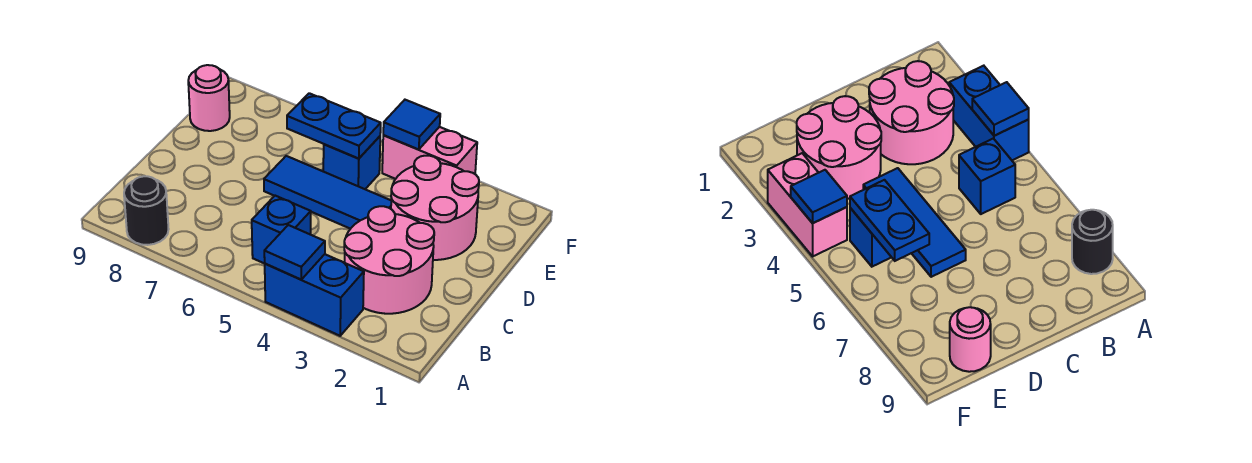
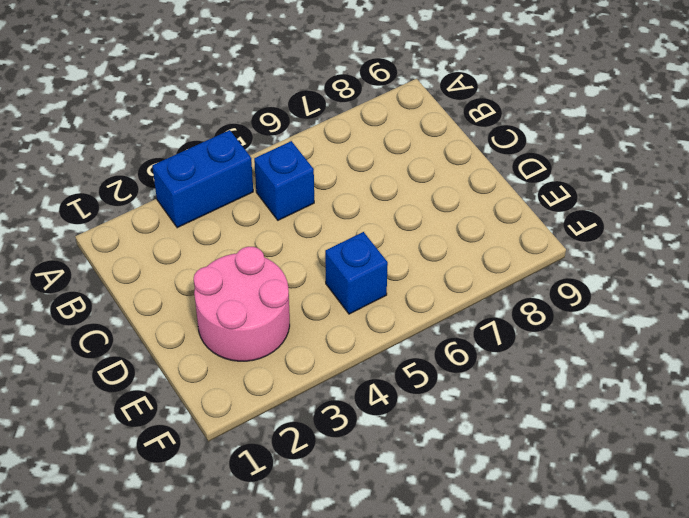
none -> black round brick A8 level 1
none -> pink round brick B2:C3 level 1
none -> blue tile D4:D6 level 1

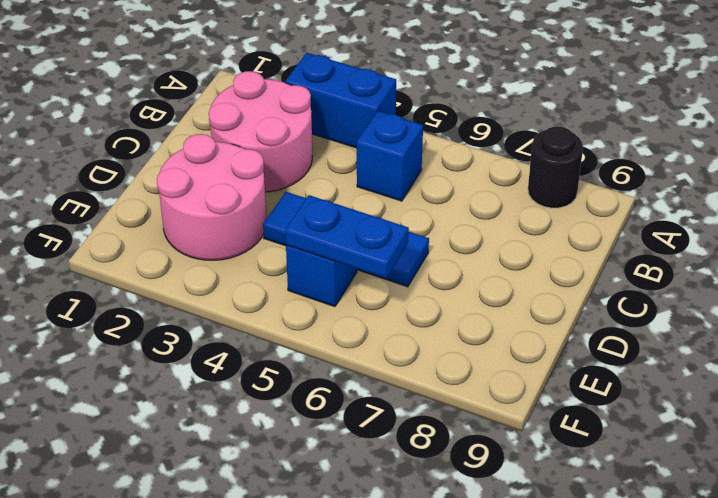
none -> pink round brick E9 level 1
none -> pink brick F3:F4 level 1
none -> blue tile A4 level 2

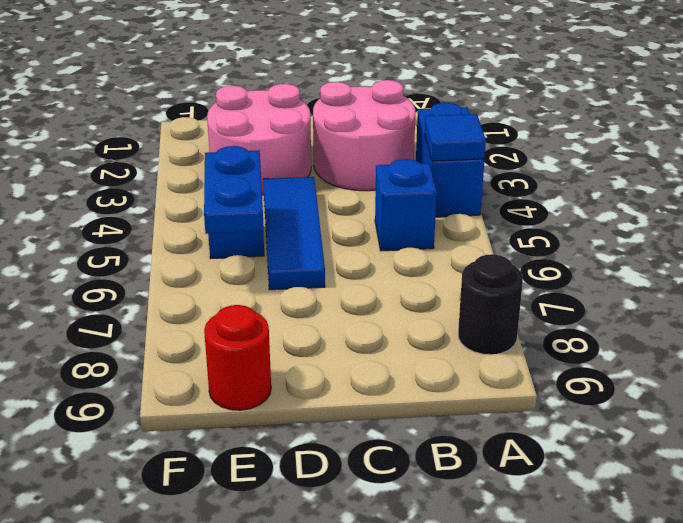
red round brick E9 level 1 -> pink round brick E9 level 1
none -> pink brick F3:F4 level 1
none -> blue tile F4 level 2

